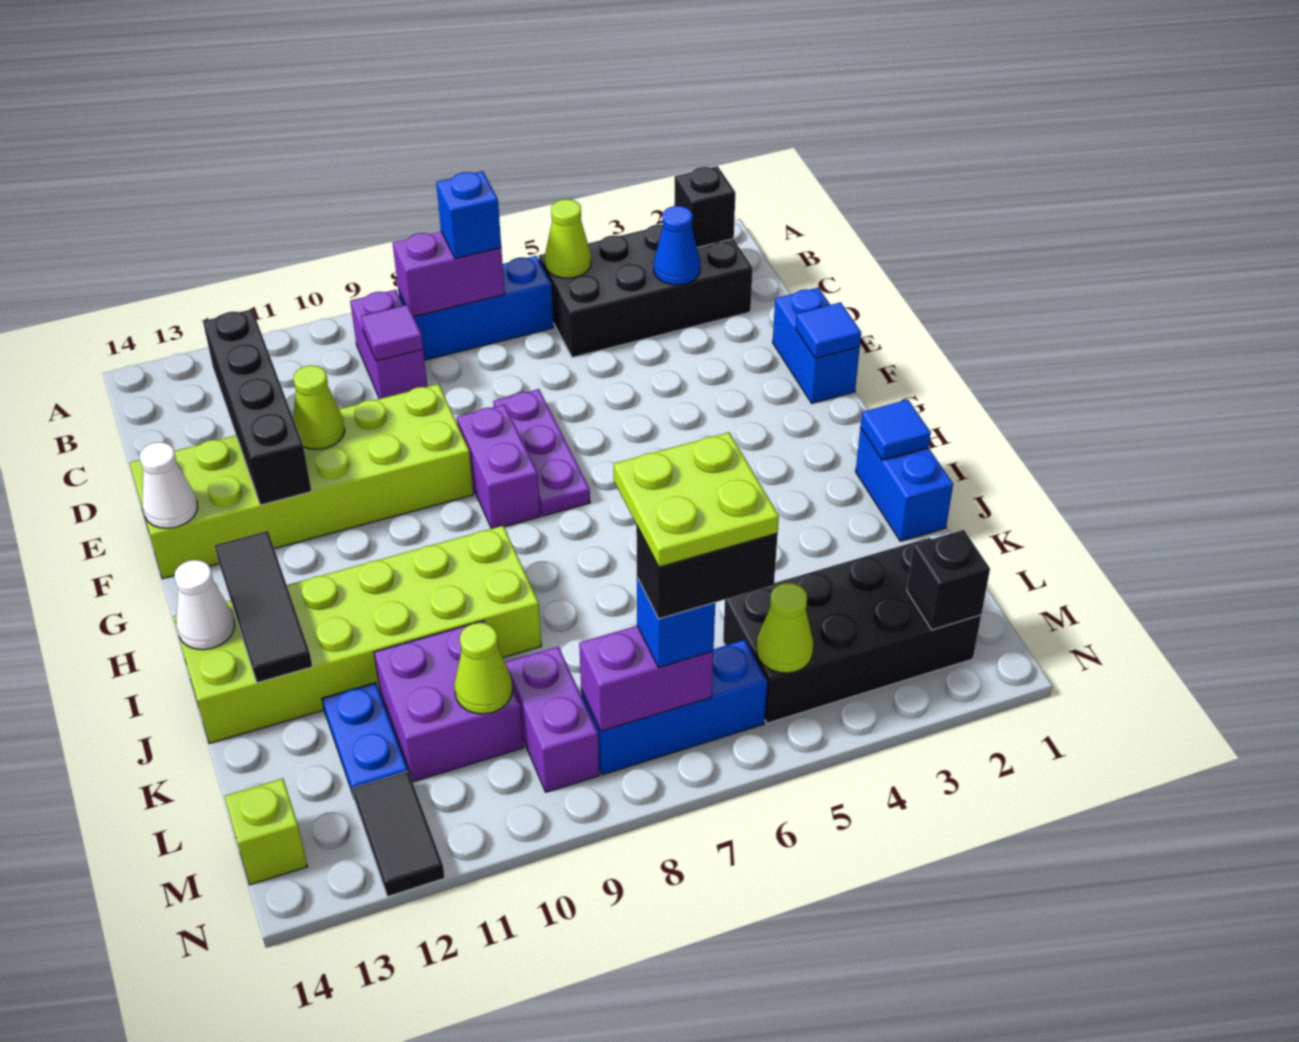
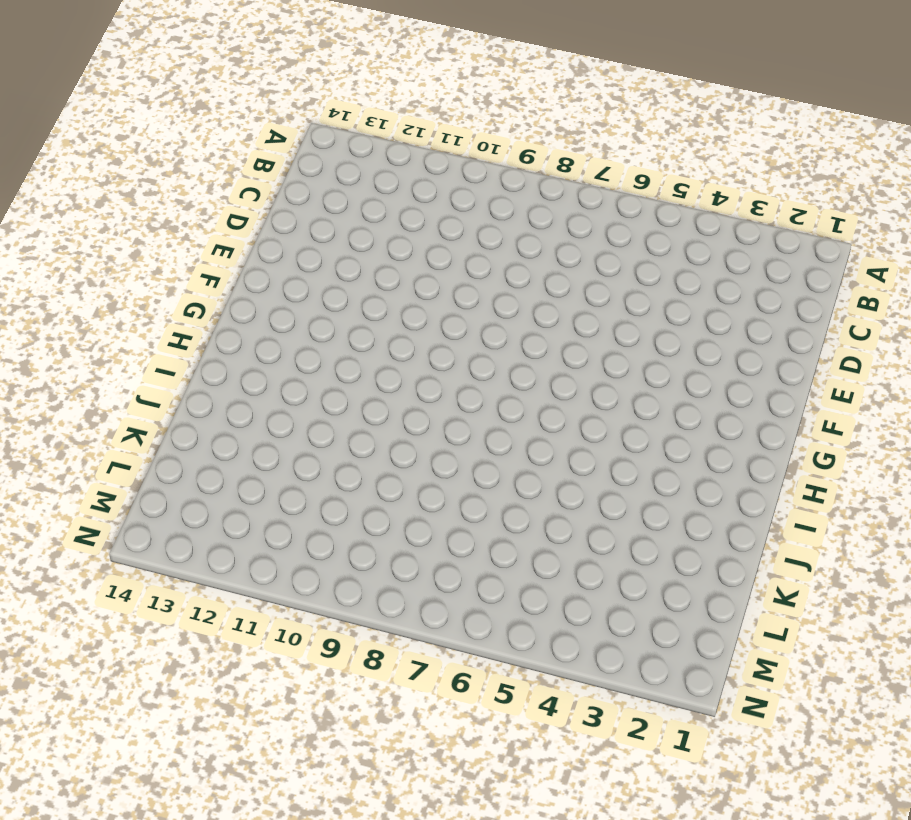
none -> black brick B2:C5 level 1
none -> blue brick B6:B8 level 1
none -> purple brick B9:C9 level 1
none -> blue brick E1:F1 level 1

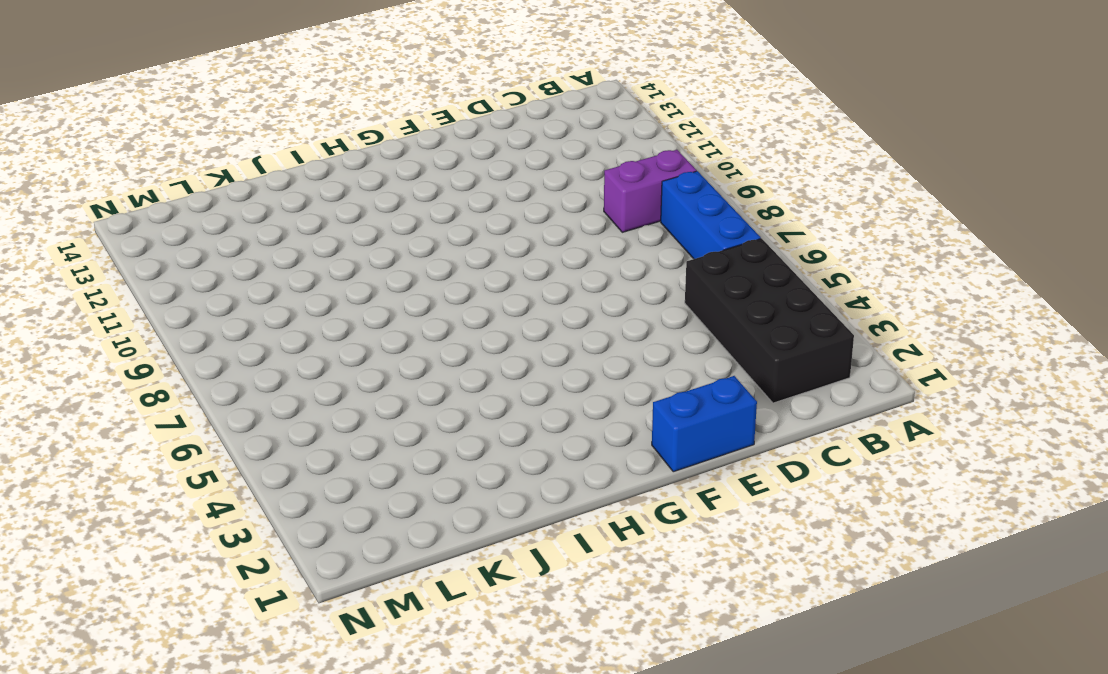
none -> purple plate E7:G7 level 1
none -> lime brick E9:F14 level 1
none -> purple brick F8:G8 level 1
none -> blue brick I1:J1 level 1

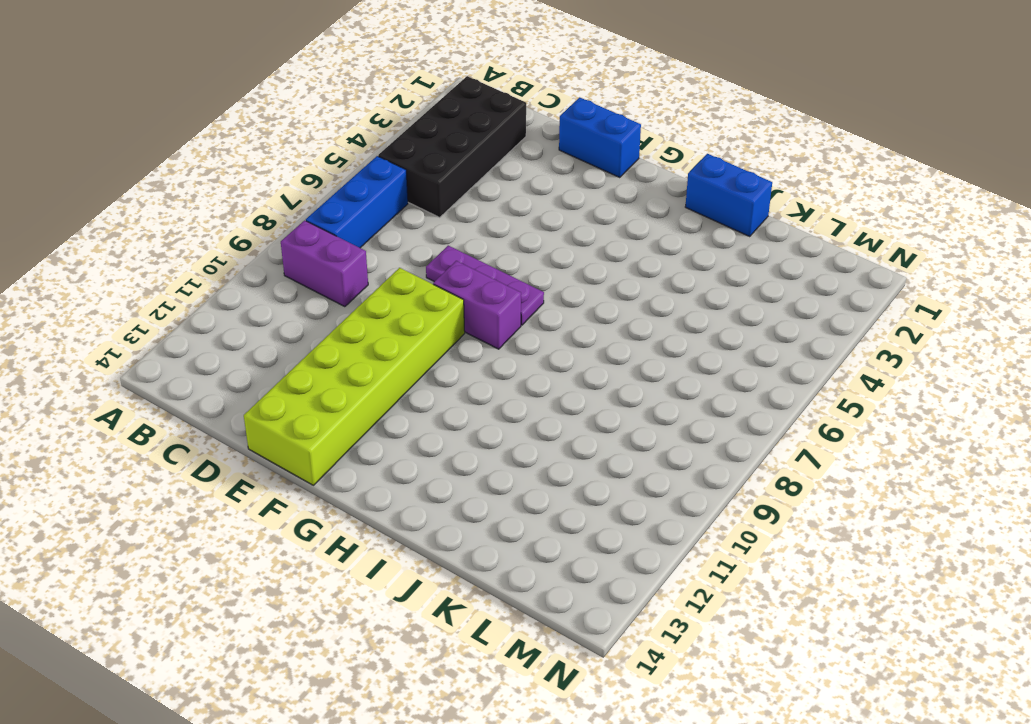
none -> lime brick I9:J14 level 1
none -> purple brick K10:L11 level 1
none -> blue plate K12:L12 level 1
none -> black brick L2:M5 level 1

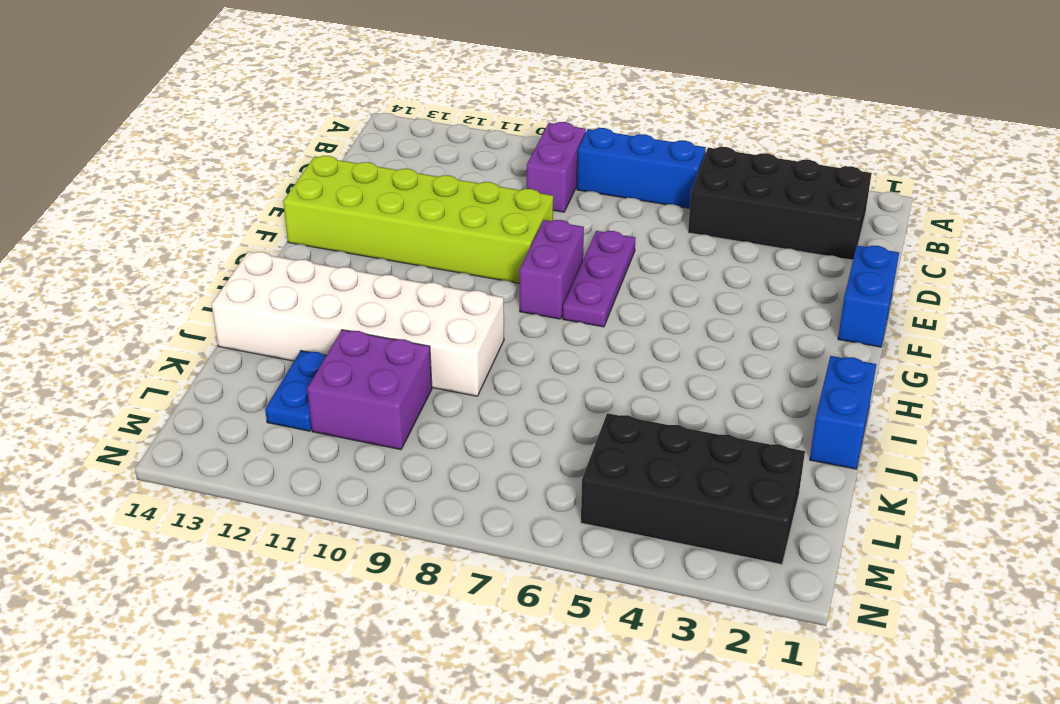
white brick I9:J14 level 1 -> lime brick I9:J14 level 1
none -> purple brick L9:M9 level 1
none -> blue brick M6:M8 level 1
none -> black tile M12:N12 level 1
none -> lime brick M14 level 1

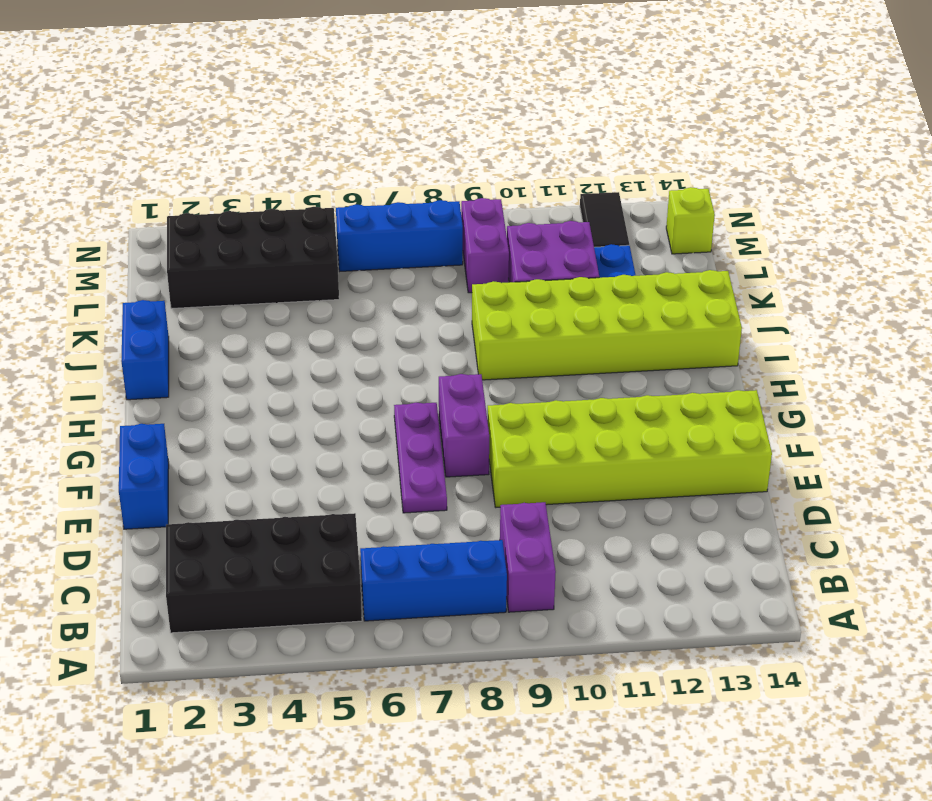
none -> black brick B2 level 2
none -> lime cone B5 level 2
none -> purple brick B7:B8 level 2
none -> blue cone C3 level 2

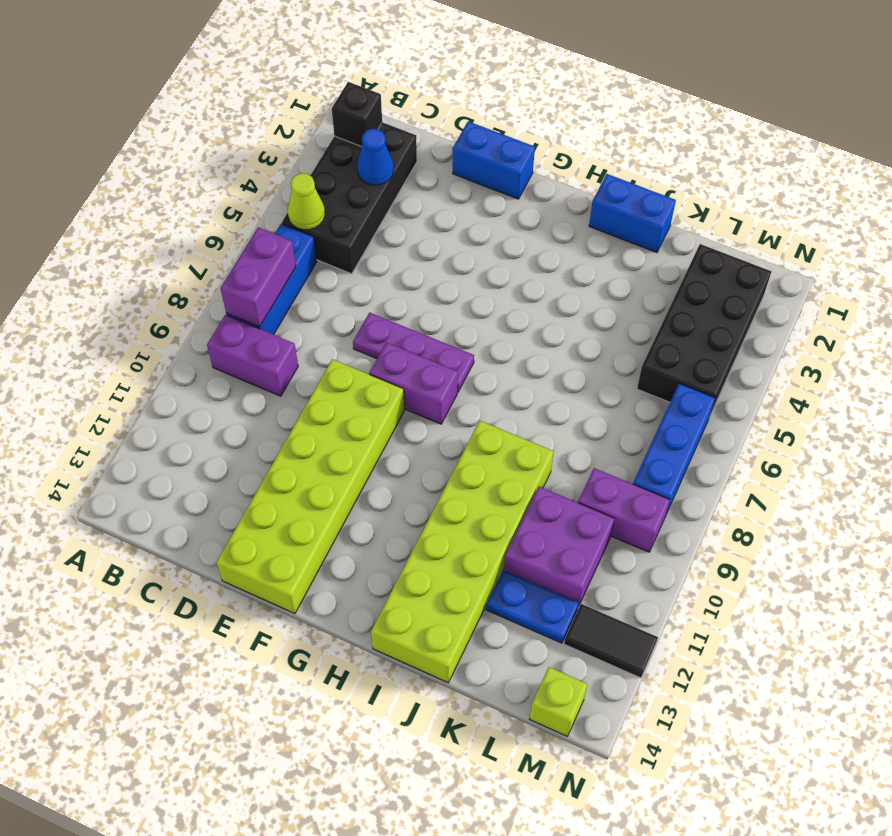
none -> purple tile C9 level 2
none -> black brick C12:F12 level 2
none -> lime cone E11 level 2
none -> blue tile F1 level 2

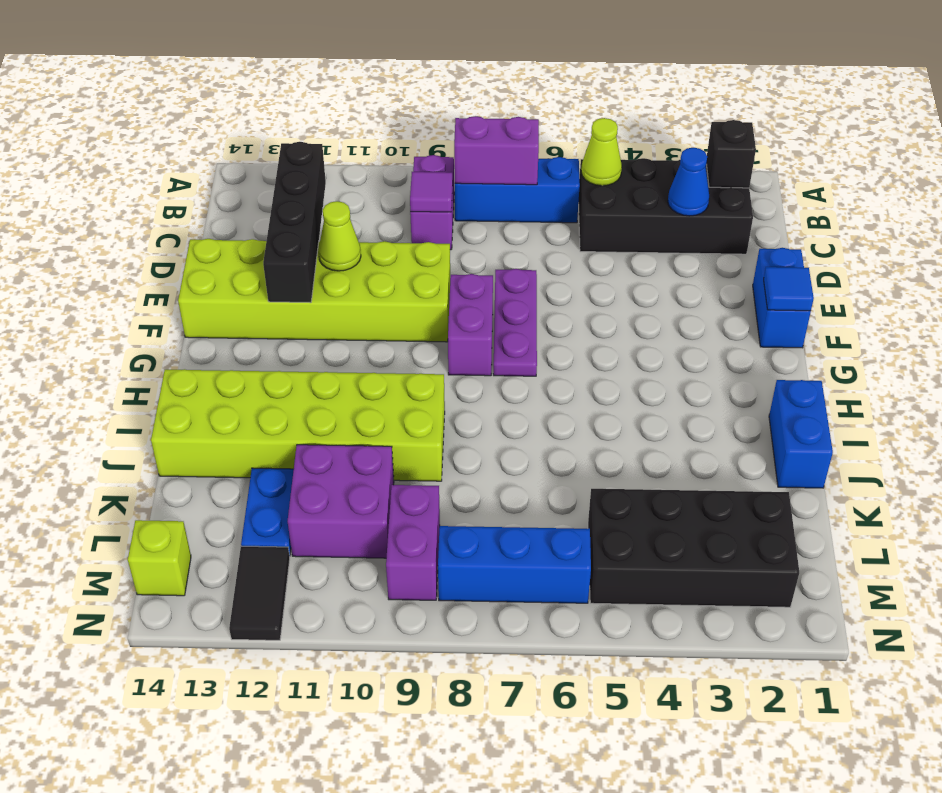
none -> white cone F14 level 2
none -> black tile H13:J13 level 2
none -> blue tile I1 level 2
none -> white cone I14 level 2

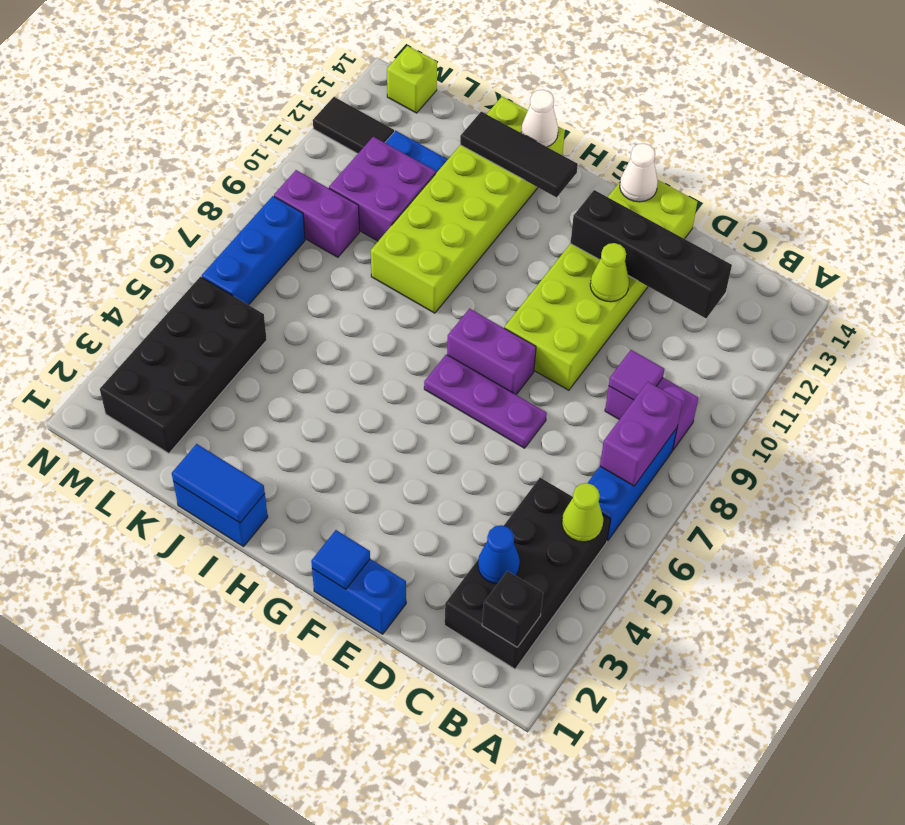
blue tile I1:J1 level 2 -> blue tile I1 level 2
none -> lime cone L10 level 2
none -> black brick M2 level 2
none -> lime cone M5 level 2
none -> purple brick M7:M8 level 2

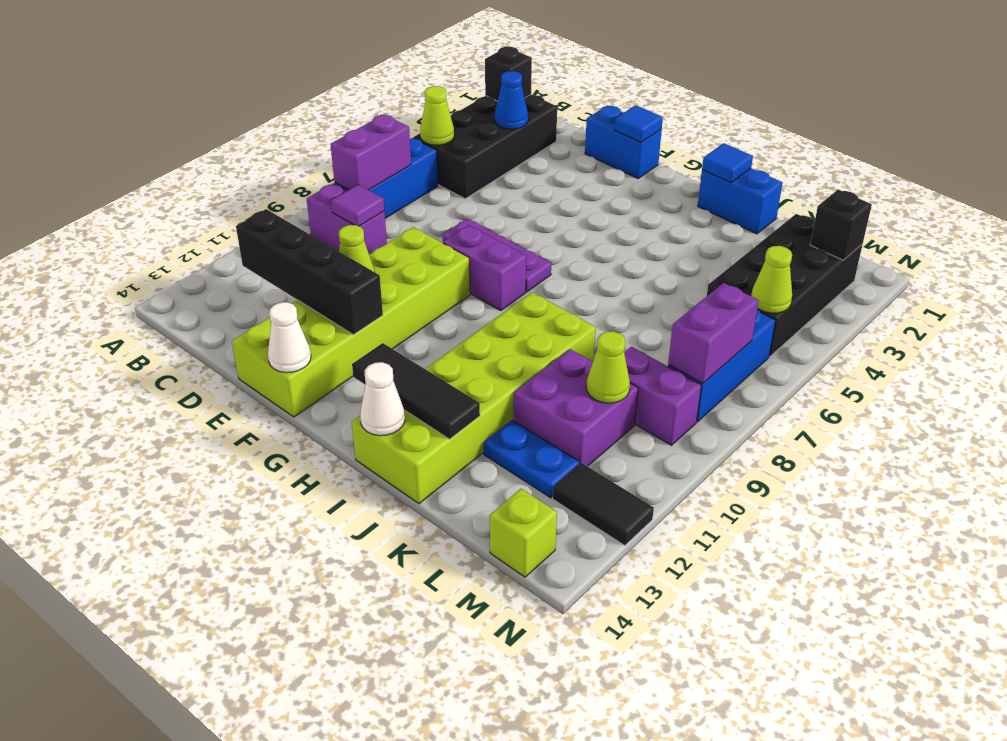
none -> blue brick B7 level 3
none -> blue brick M7 level 3
none -> black brick M6:M7 level 4
none -> lime plate L6:M7 level 5

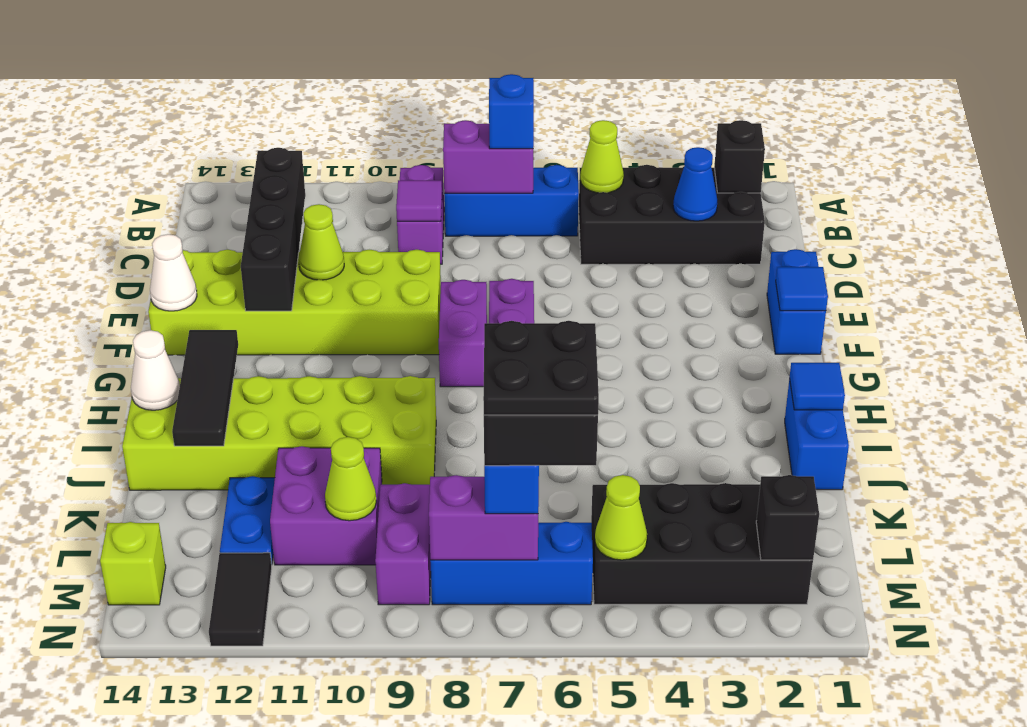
black plate L6:M7 level 5 -> lime plate L6:M7 level 5

